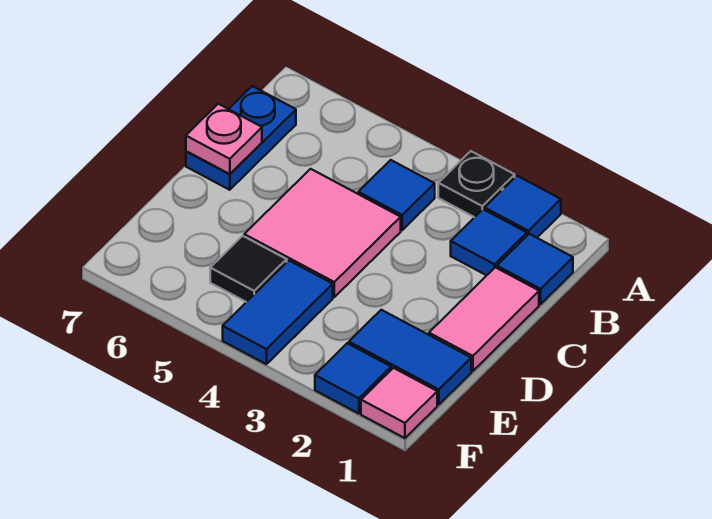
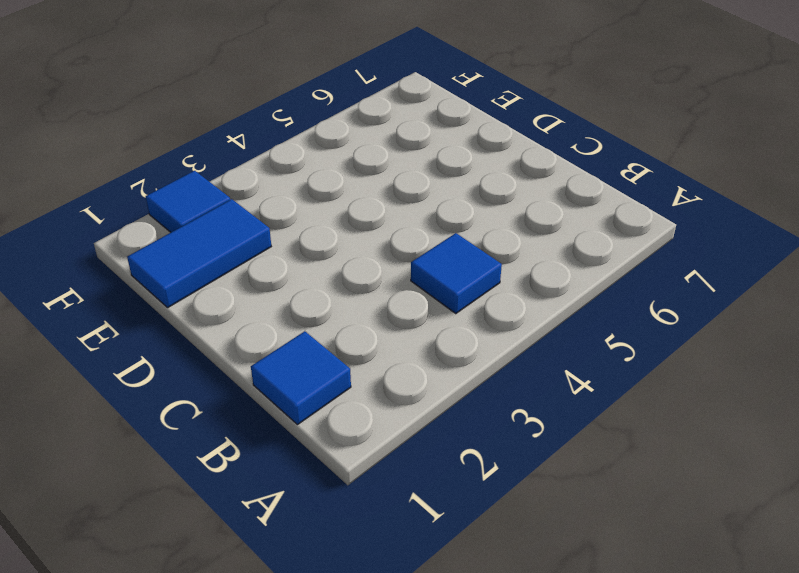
none -> blue tile A2 level 1
none -> black plate A3 level 1
none -> blue tile B2 level 1

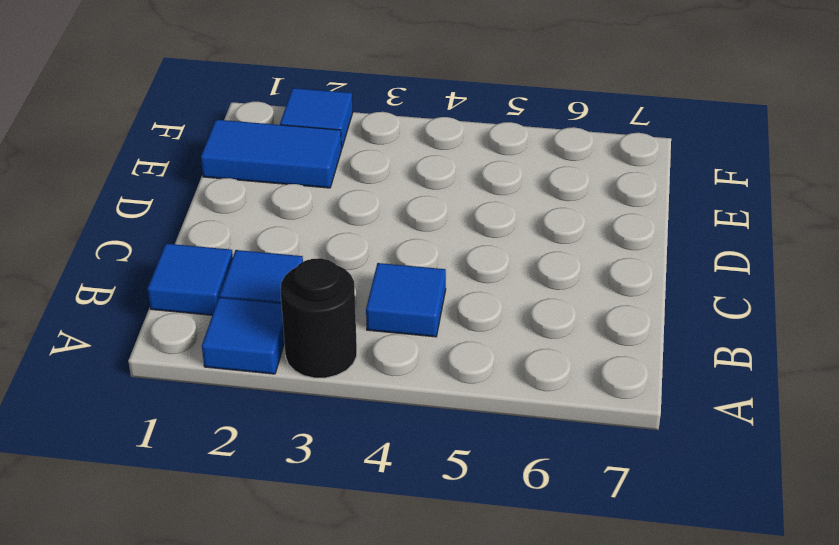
black round brick A3 level 1 -> black plate A3 level 1
none -> blue plate B7:C7 level 1
none -> pink tile C1:D1 level 1
none -> pink tile C4:D5 level 1

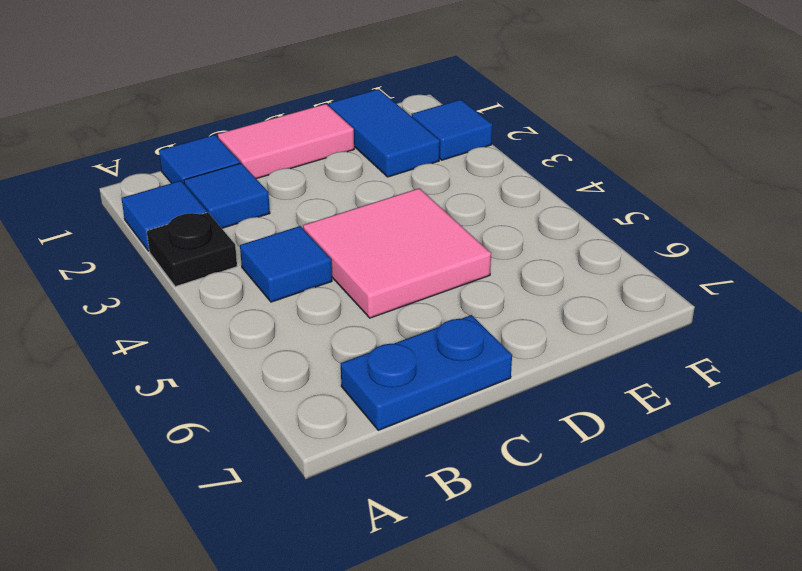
none -> blue tile E4:F4 level 1
none -> black tile E5 level 1
none -> pink tile F1 level 1

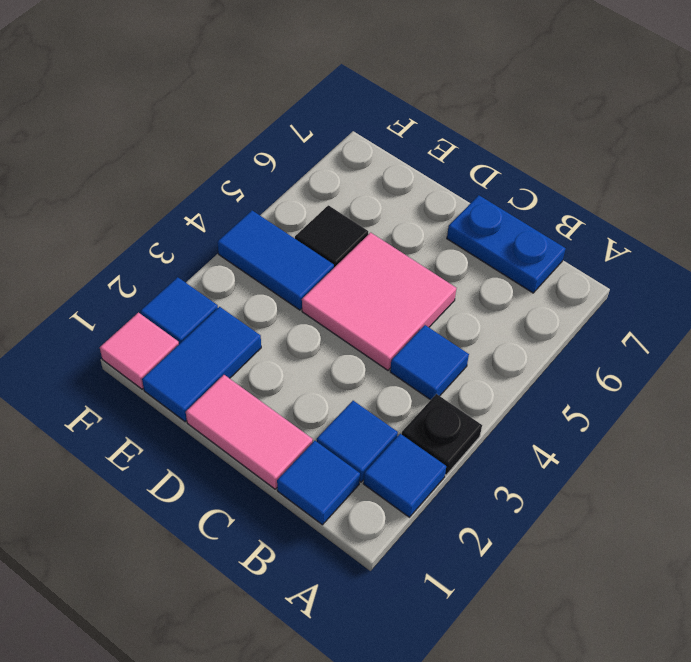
none -> pink plate C7 level 2

